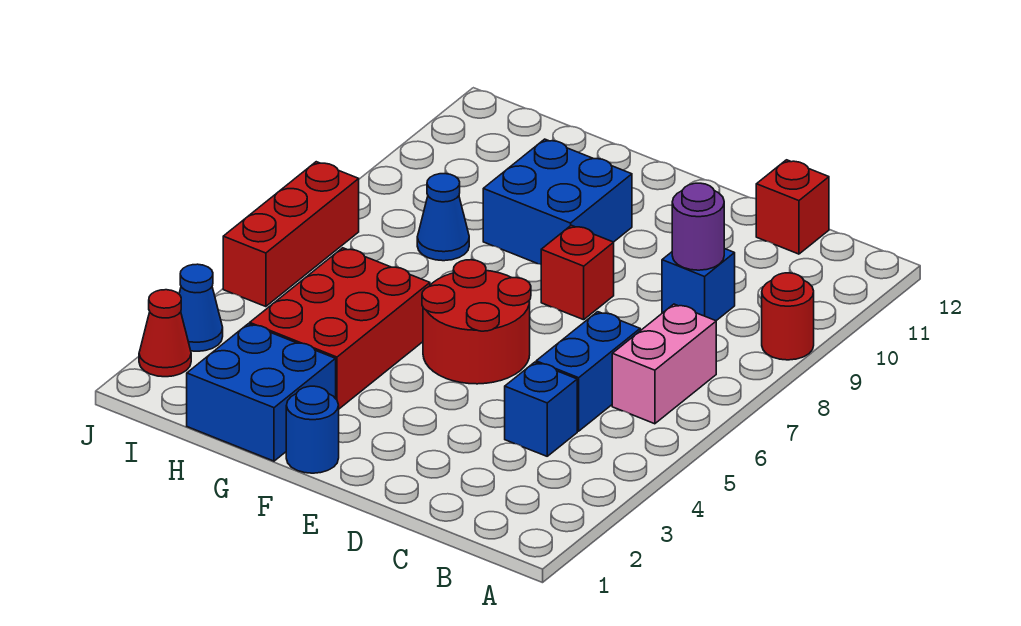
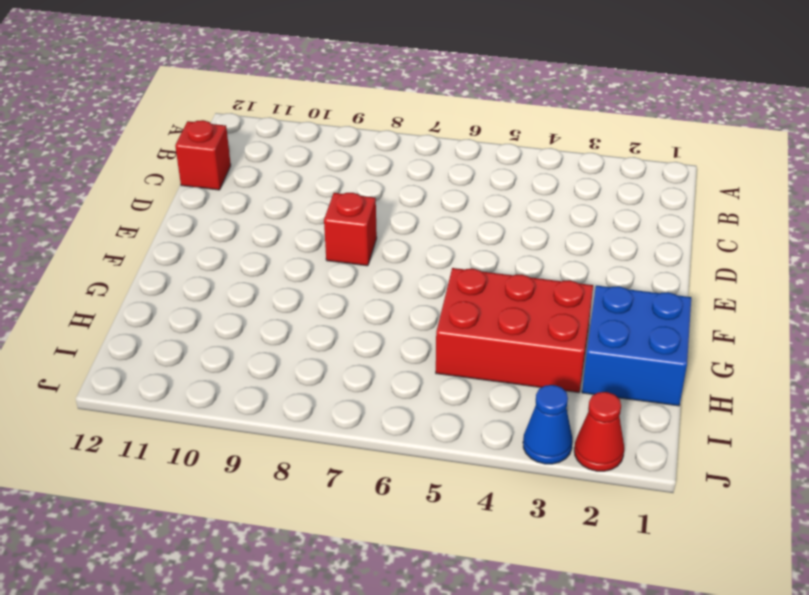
none -> red round brick A9 level 1
none -> pink brick B6:B7 level 1
none -> blue brick C4 level 1

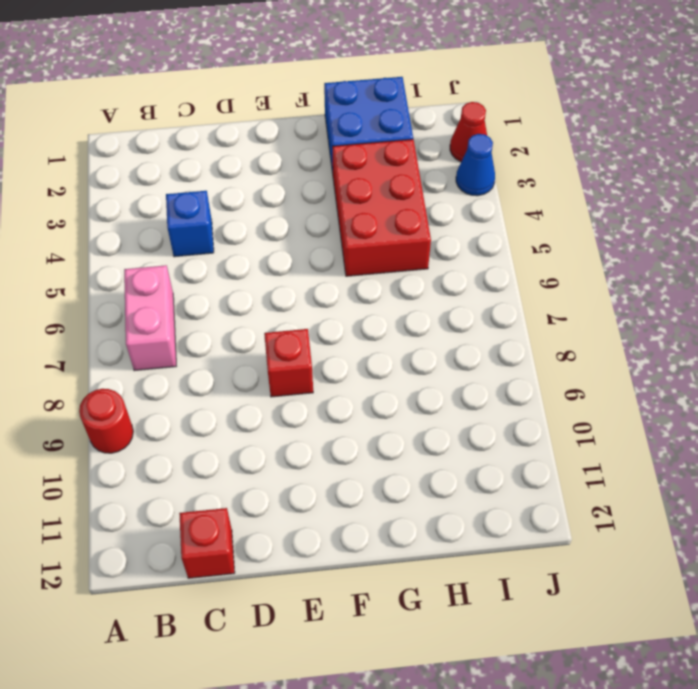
none -> blue brick C5:C6 level 1
none -> blue brick C9 level 1
none -> red round brick E5:F6 level 1

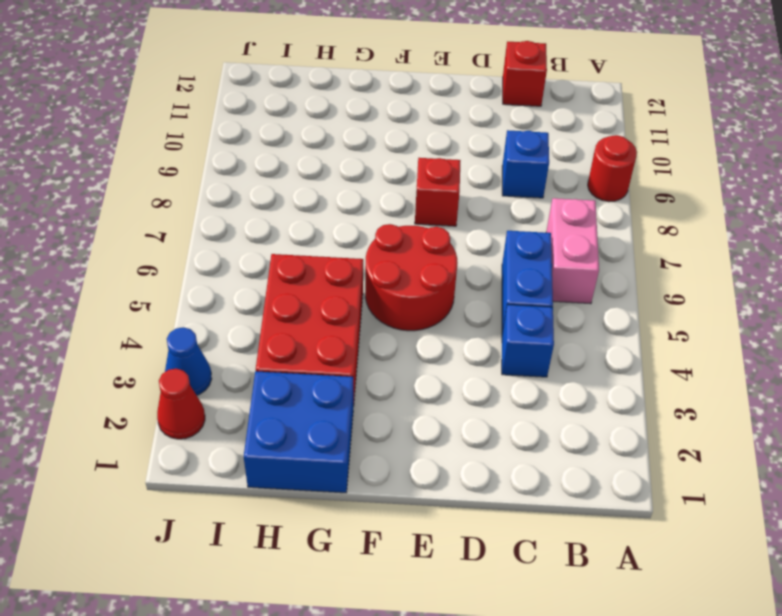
none -> blue round brick F1 level 1
none -> blue brick F9:G10 level 1
none -> blue cone H8 level 1

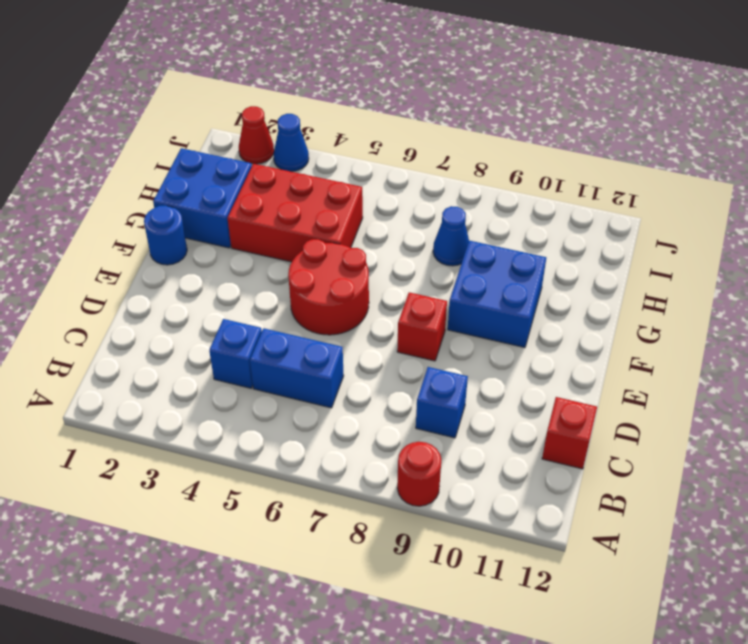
none -> pink brick B6:B7 level 1
none -> red brick J5:J7 level 1
none -> purple round brick C9 level 2

